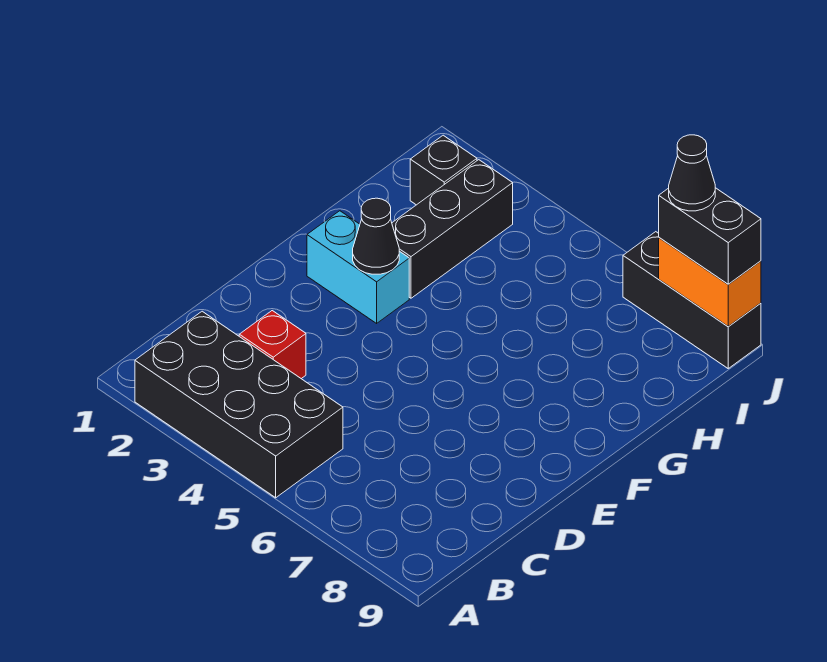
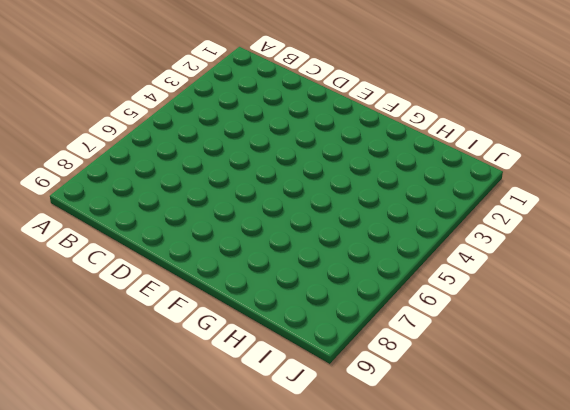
none -> black brick A2:B5 level 1
none -> red brick C3 level 1

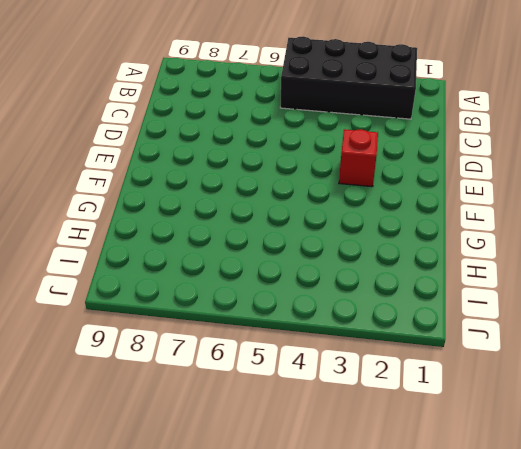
red brick E3 level 1 -> red brick C3 level 1
none -> cyan brick F2:F3 level 1
none -> black brick G3:I3 level 1

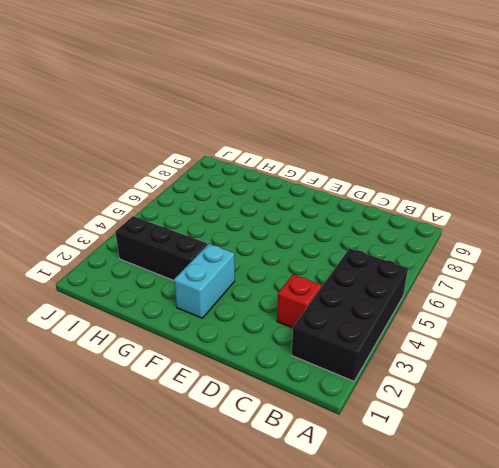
none -> black brick I2 level 1
none -> black brick J7:J9 level 1

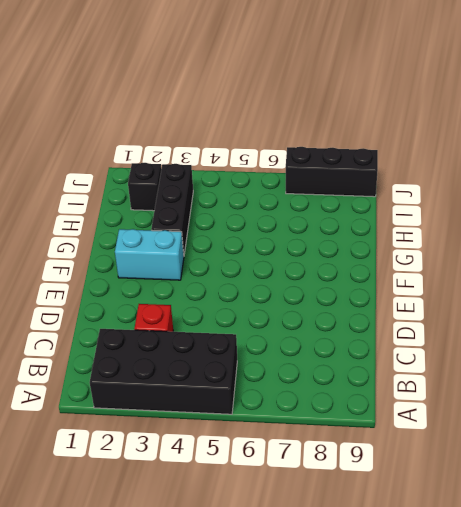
none -> black cone F3 level 2
none -> orange brick J8:J9 level 2

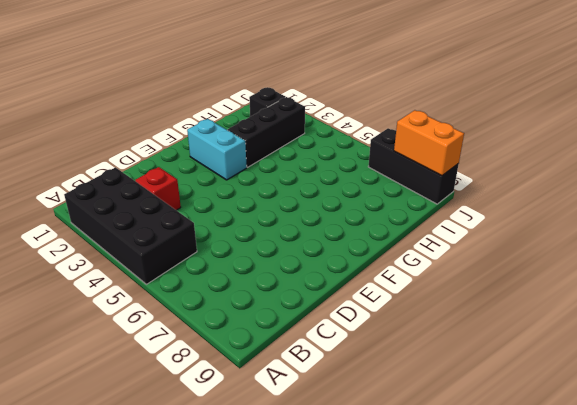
none -> black cone F3 level 2
none -> black brick J8:J9 level 3

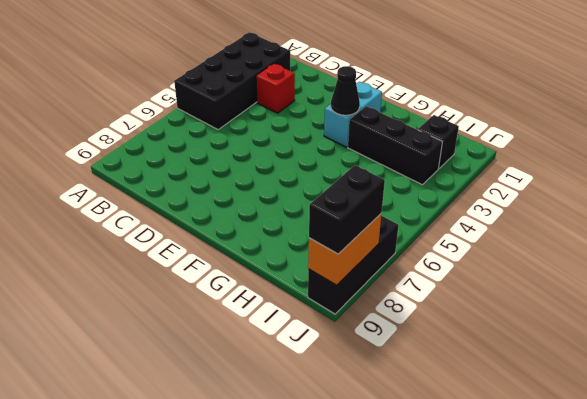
none -> black cone J8 level 4

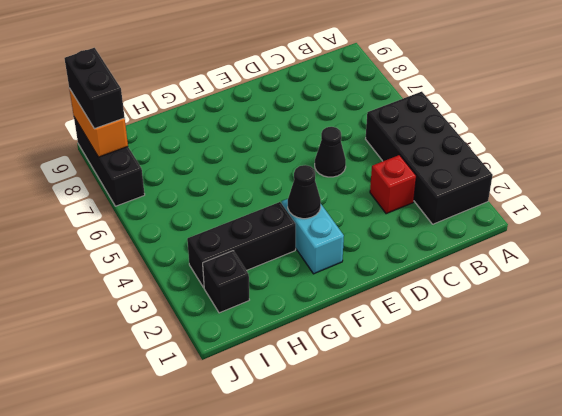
black cone D5 level 1 -> black cone J8 level 4

